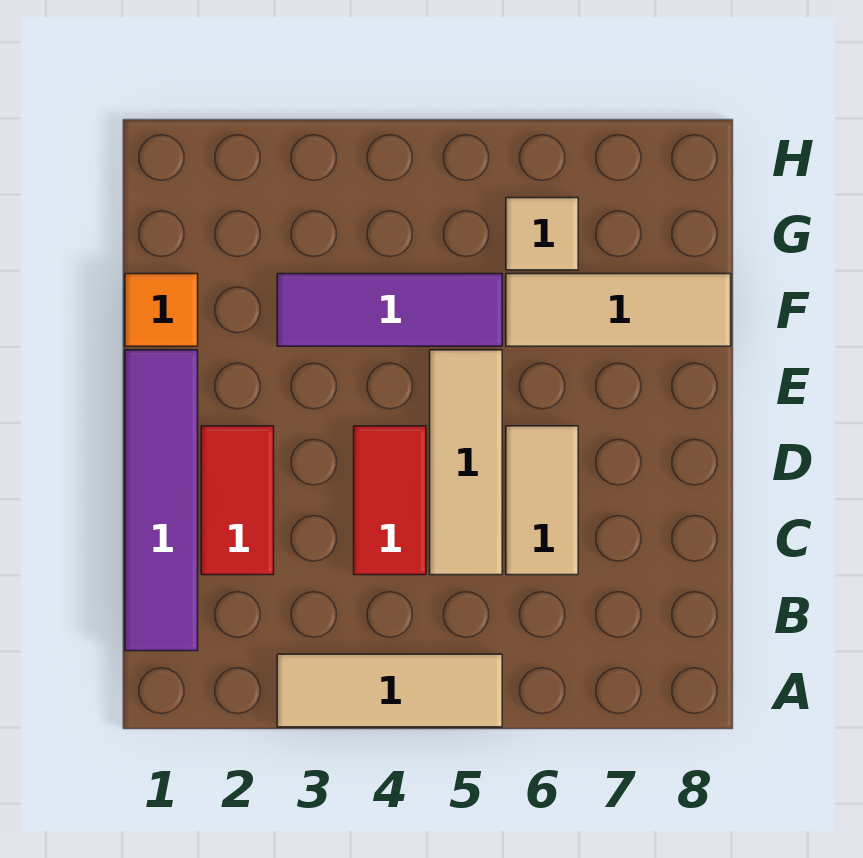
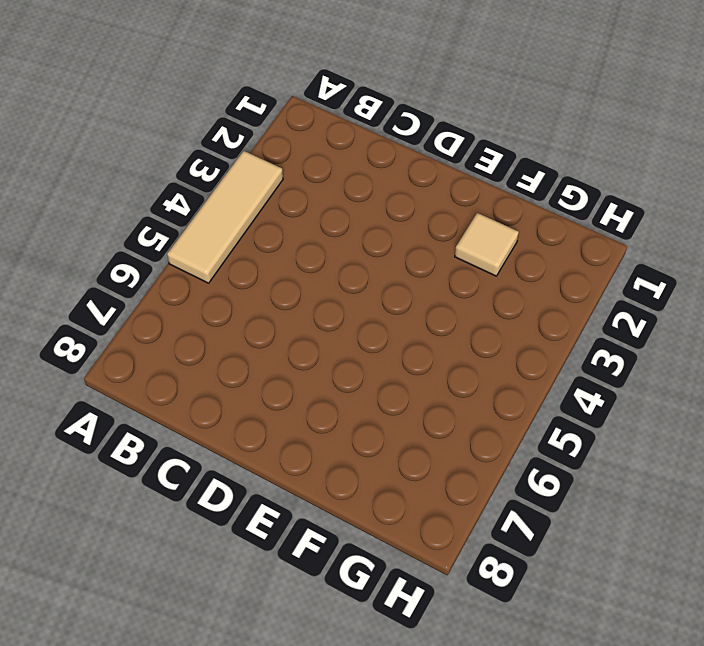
tan tile F2 level 1 -> tan tile G6 level 1
none -> purple tile B1:E1 level 1
none -> red tile C2:D2 level 1

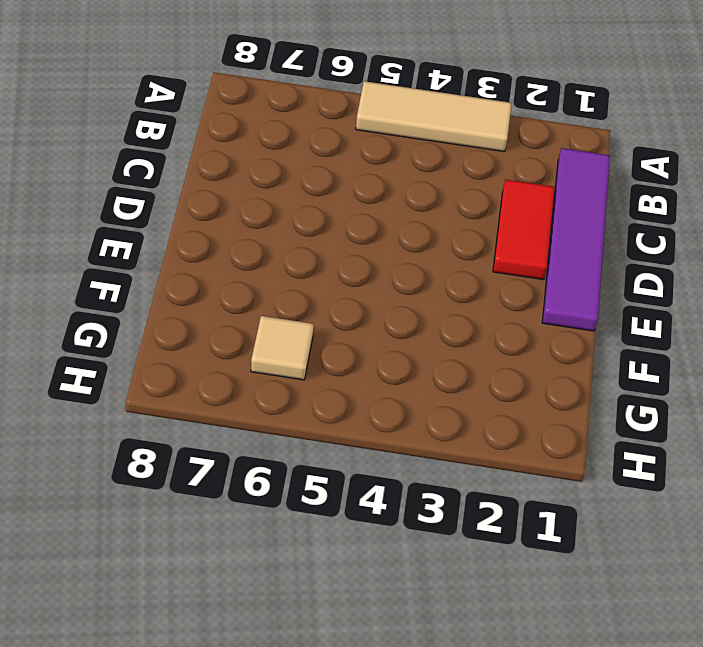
none -> red tile C4:D4 level 1
none -> tan tile C5:E5 level 1

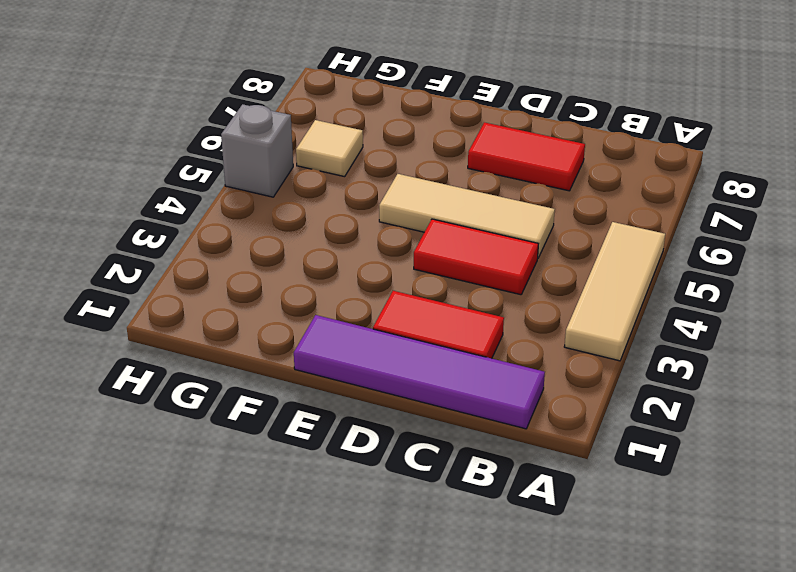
red tile C7:D7 level 1 -> none
grey brick H5 level 1 -> none
none -> tan tile C6:D6 level 1
none -> orange tile F1 level 1

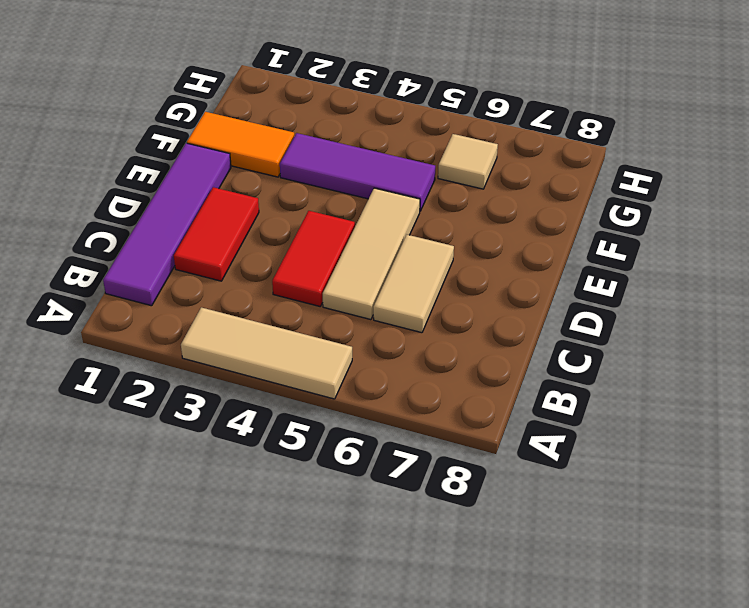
orange tile F1:F2 level 1 -> orange tile F1 level 1
none -> tan tile F6:F8 level 1

